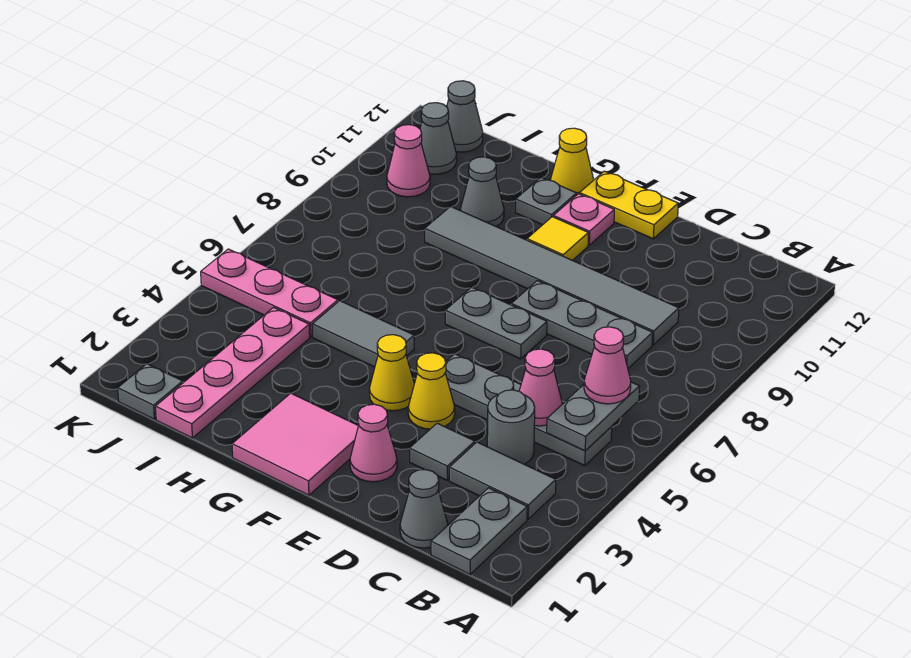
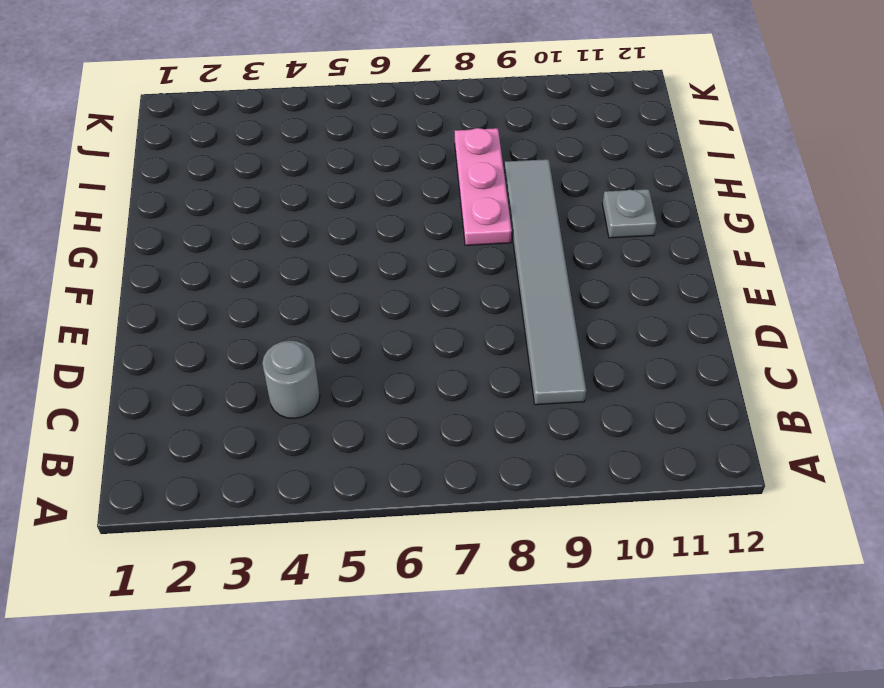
pink plate G8:I8 level 1 -> pink plate I5:K5 level 1
none -> grey plate B1:B2 level 1
none -> grey tile B3:C3 level 1
none -> grey plate B5:E5 level 1

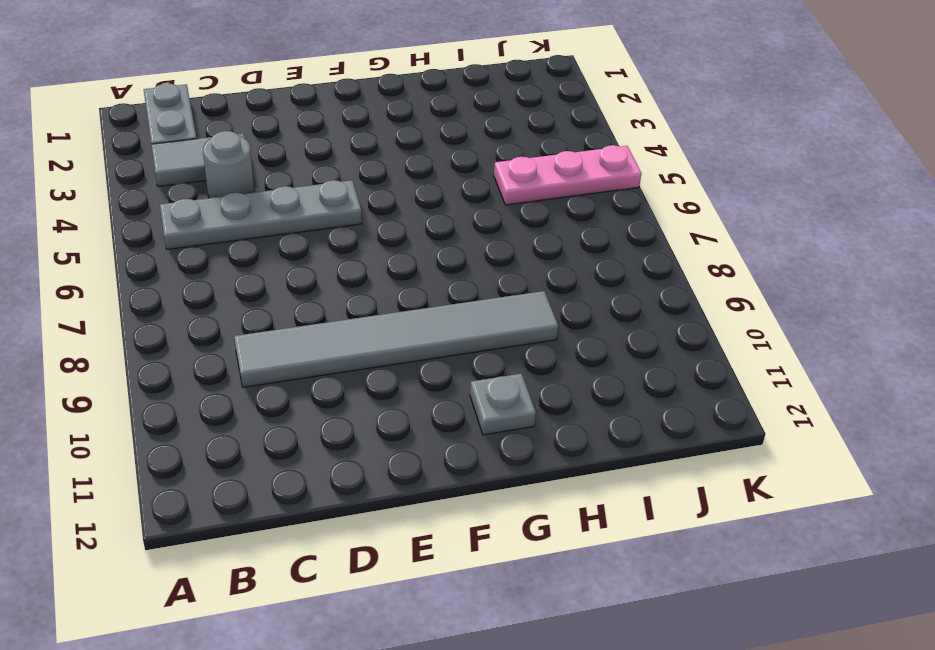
none -> grey cone C1 level 1
none -> grey plate C8:E8 level 1
none -> grey tile D3 level 1

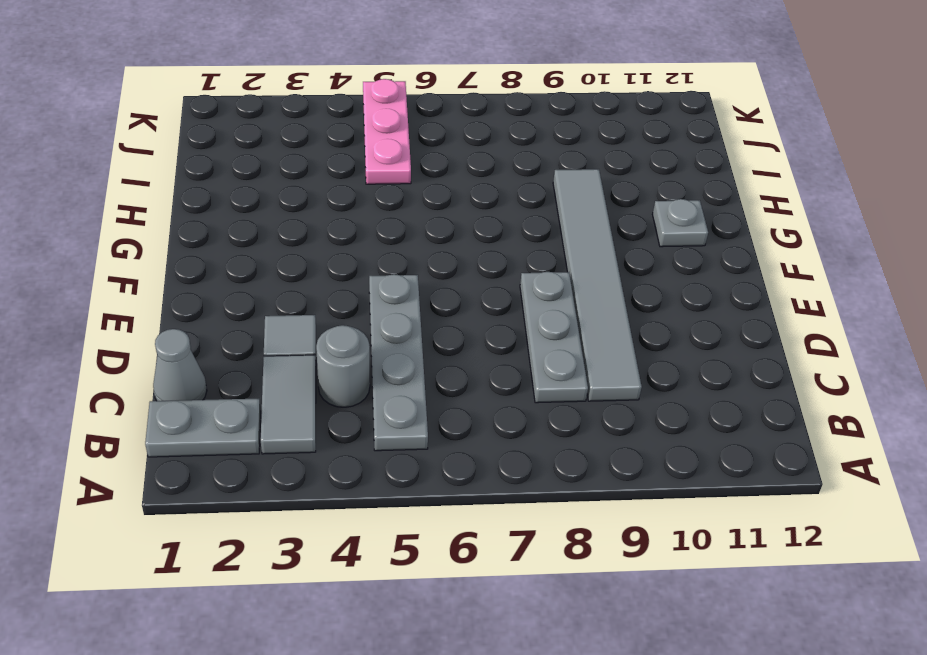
none -> pink cone E2 level 1
none -> yellow cone E4 level 1
none -> grey plate E7:F7 level 1

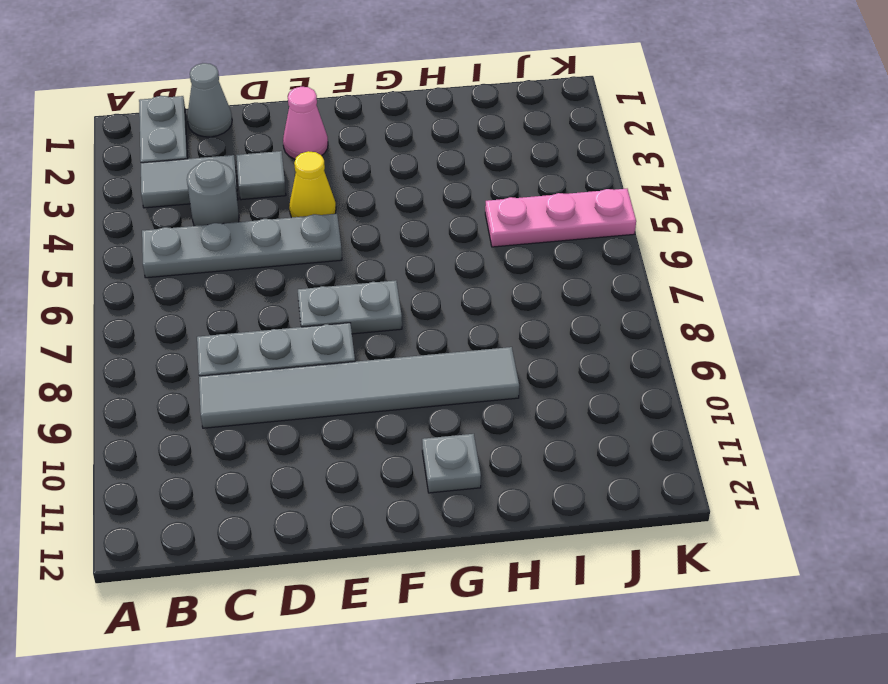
none -> yellow plate E12:F12 level 1
none -> pink tile F1:G2 level 1
none -> yellow cone F4 level 1

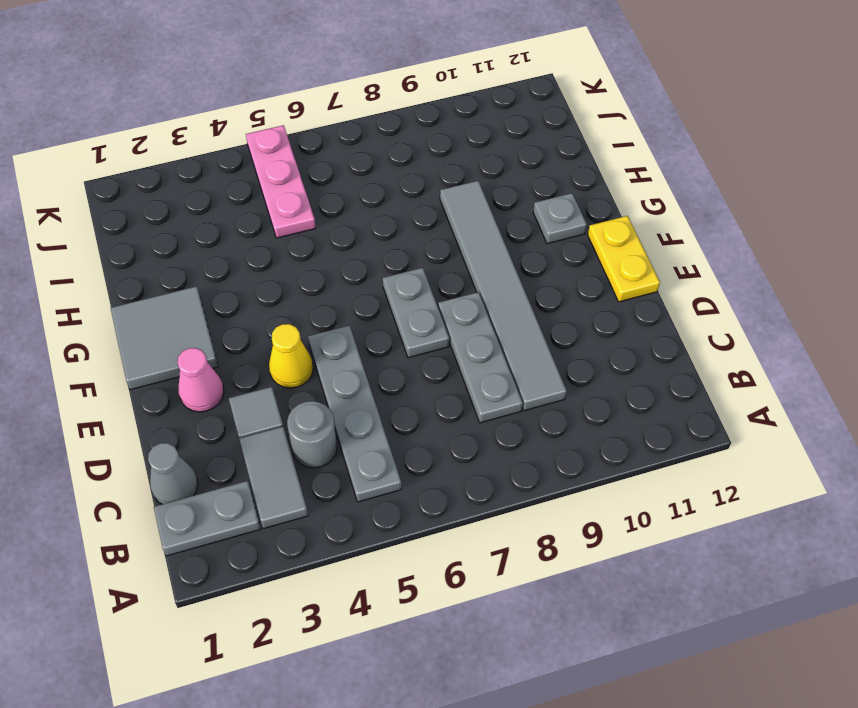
grey tile F1:G2 level 1 -> pink tile F1:G2 level 1
none -> yellow cone F4 level 1
none -> yellow tile F10 level 1
none -> pink plate F11 level 1

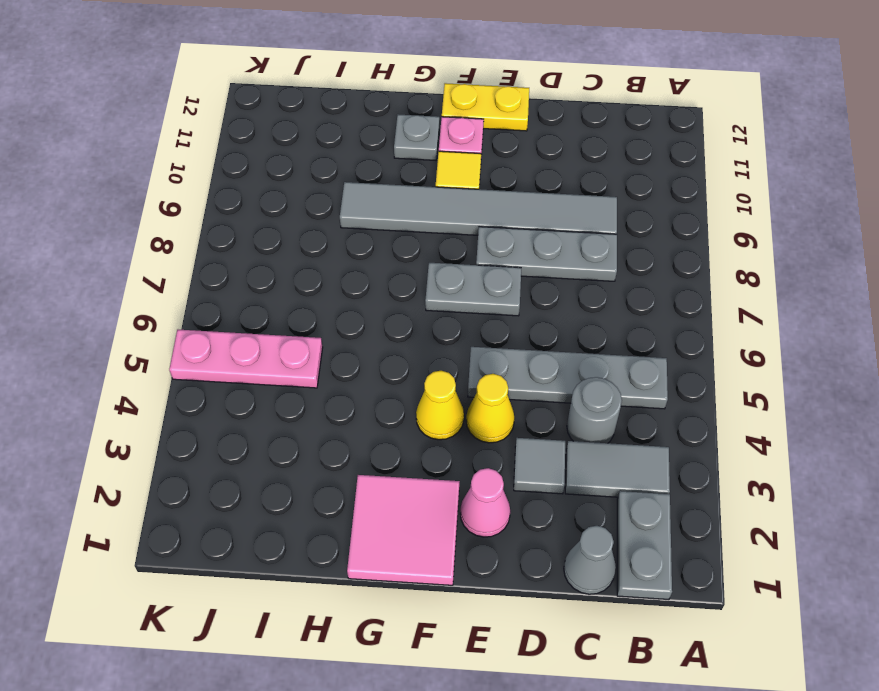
none -> grey tile G5:H5 level 1
none -> yellow cone G12 level 1
none -> grey cone H10 level 1

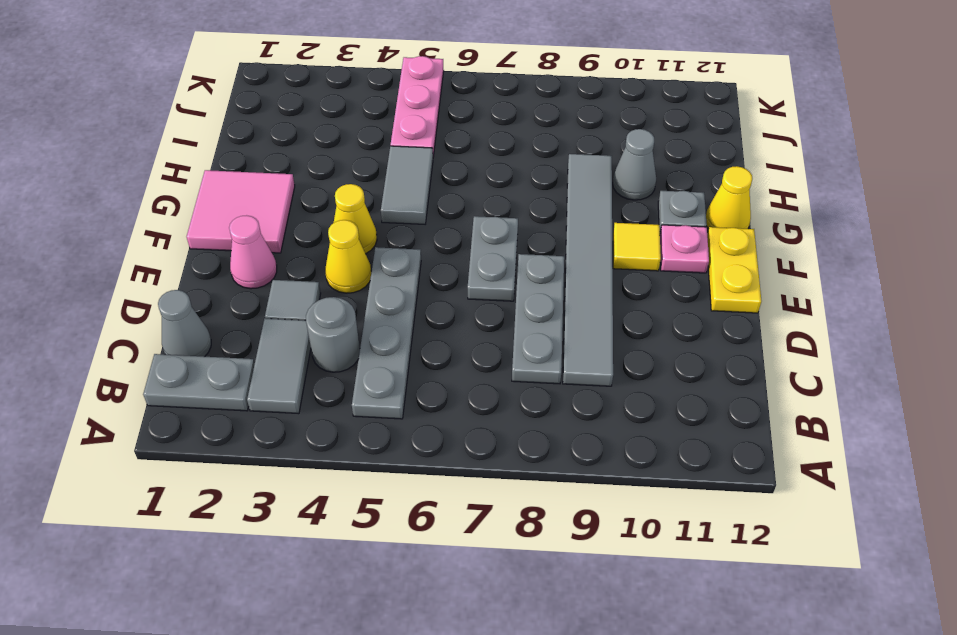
none -> pink plate I1:I4 level 1
none -> grey plate J1 level 1
none -> pink cone J10 level 1

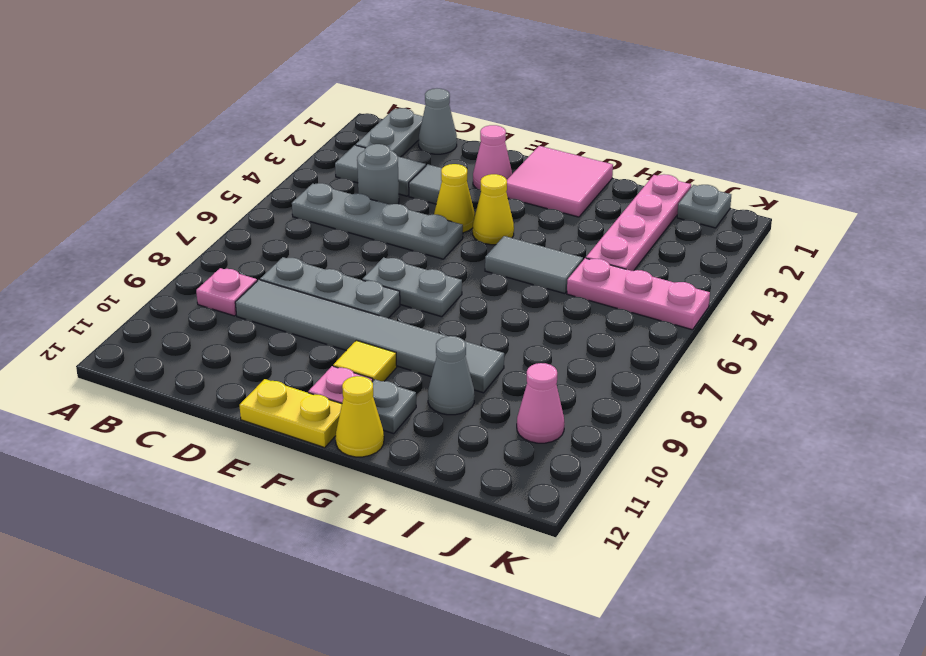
pink plate B9 level 1 -> none
none -> grey cone J11 level 1
none -> grey cone J12 level 1
none -> grey plate B5:B6 level 2

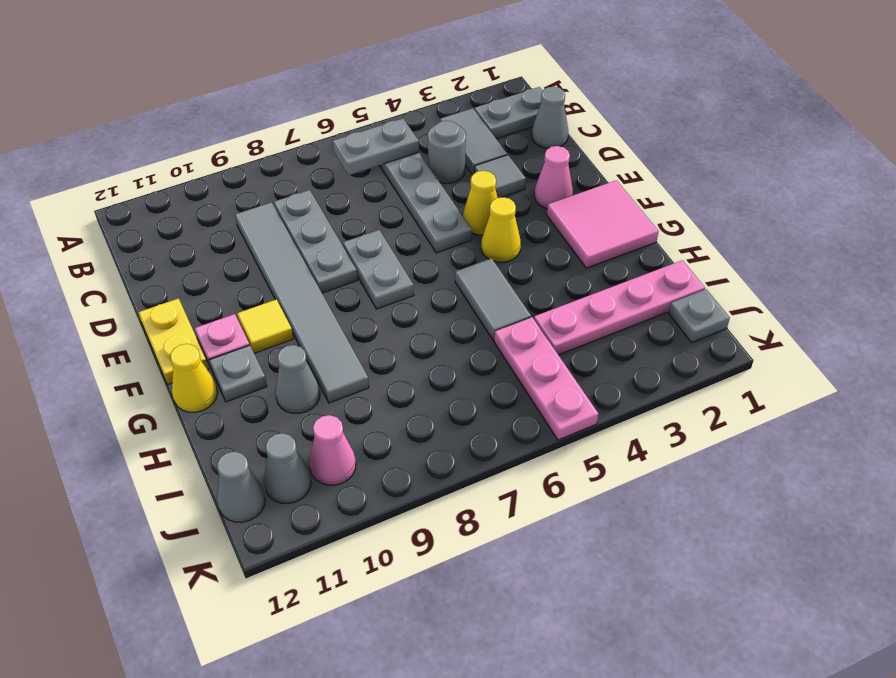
none -> pink cone C5 level 2
none -> pink cone B6 level 3

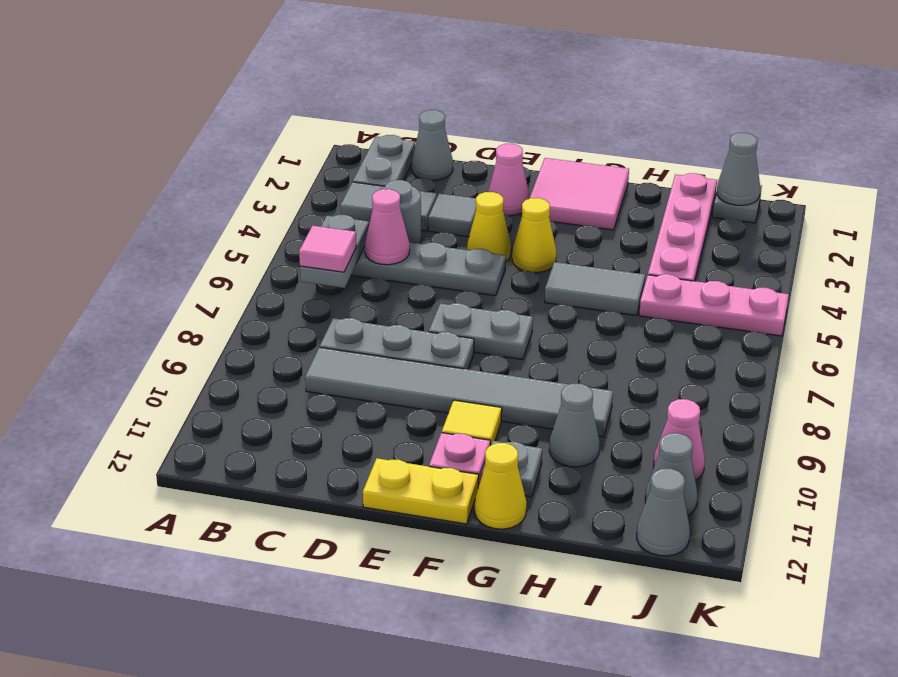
pink tile B6 level 3 -> pink cone B6 level 3
grey cone J1 level 2 -> none

